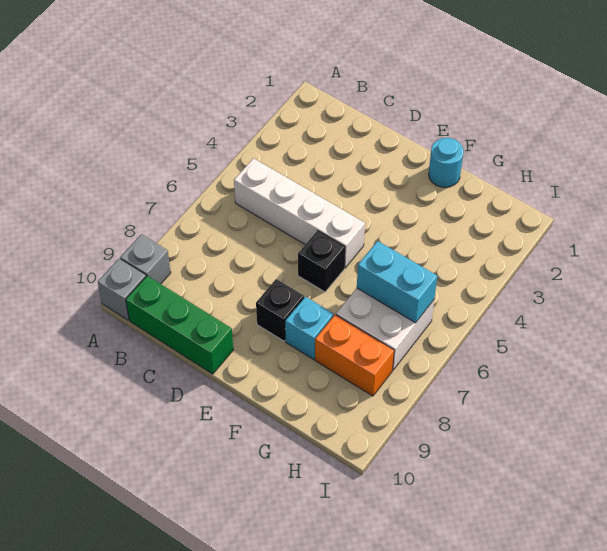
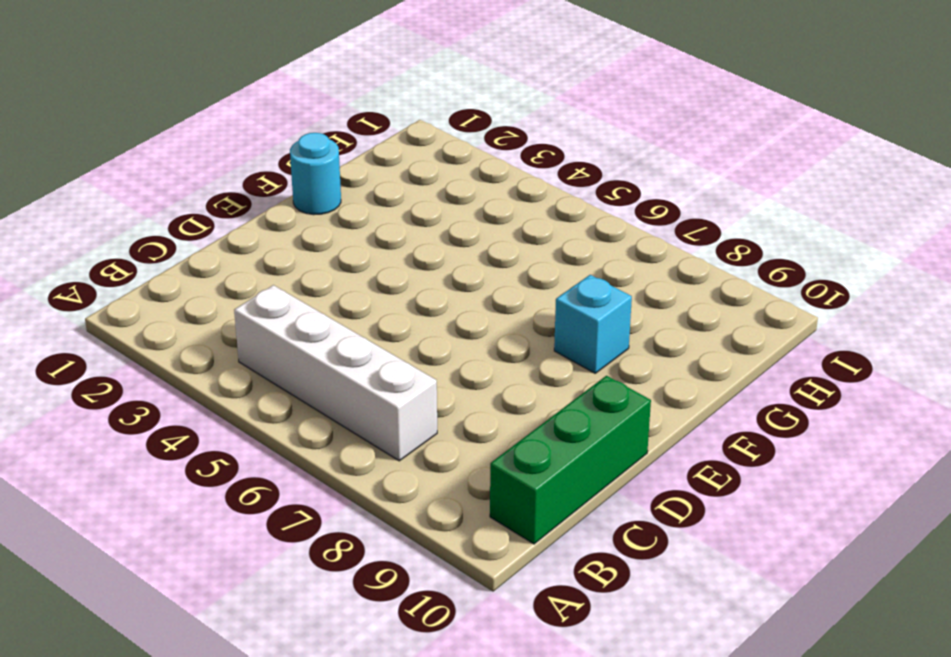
white brick B4:B7 level 1 -> white brick B5:E5 level 1
none -> grey brick A9 level 1
none -> grey brick A10 level 1

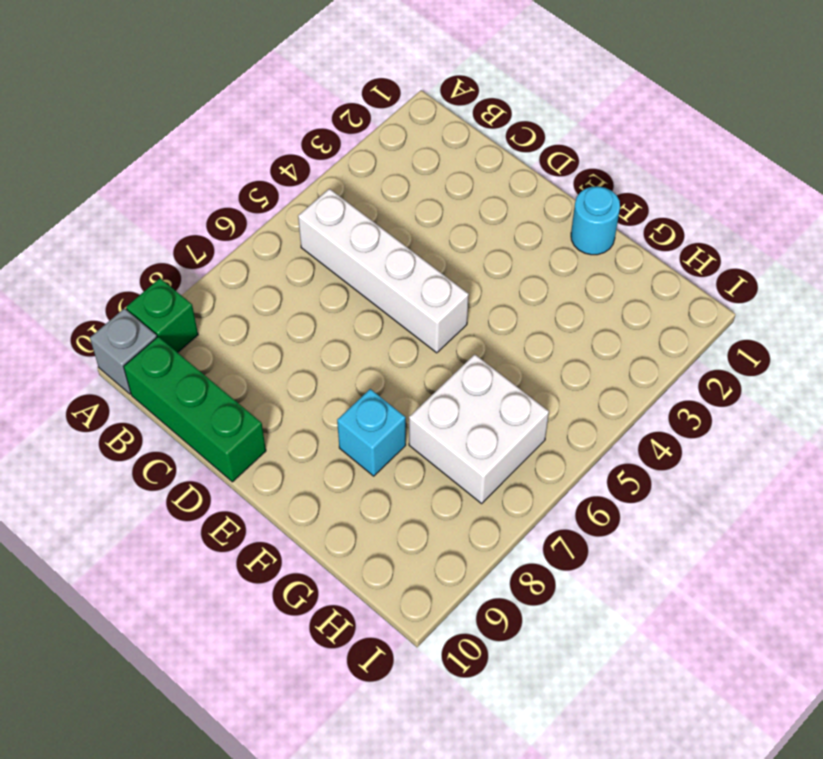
green brick A9 level 1 -> grey brick A9 level 1
none -> black brick E6 level 1
none -> black brick E8 level 1

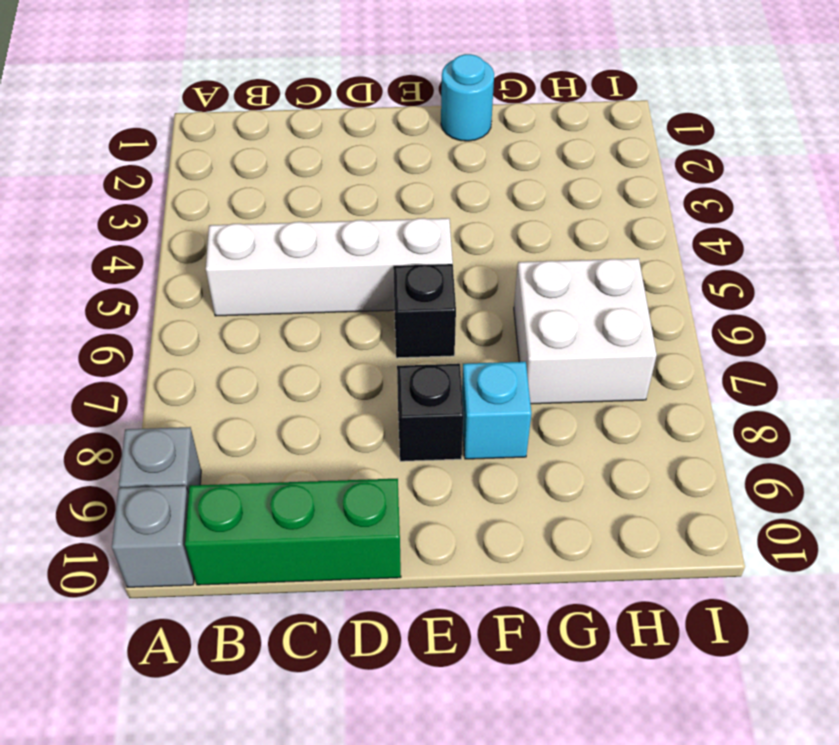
none -> orange brick G8:H8 level 1
none -> cyan brick G6:H6 level 2

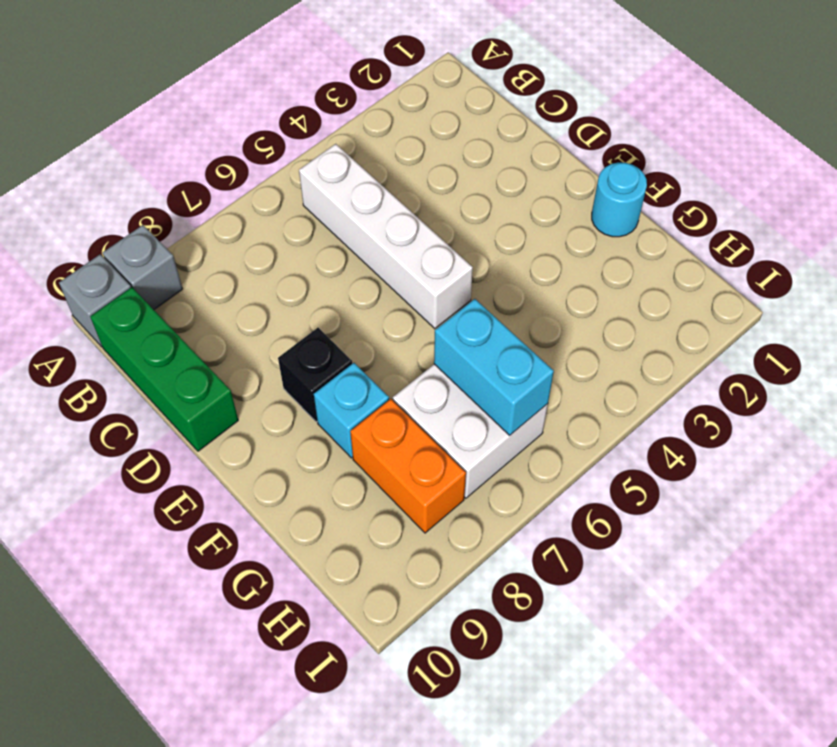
none -> black brick E6 level 1

